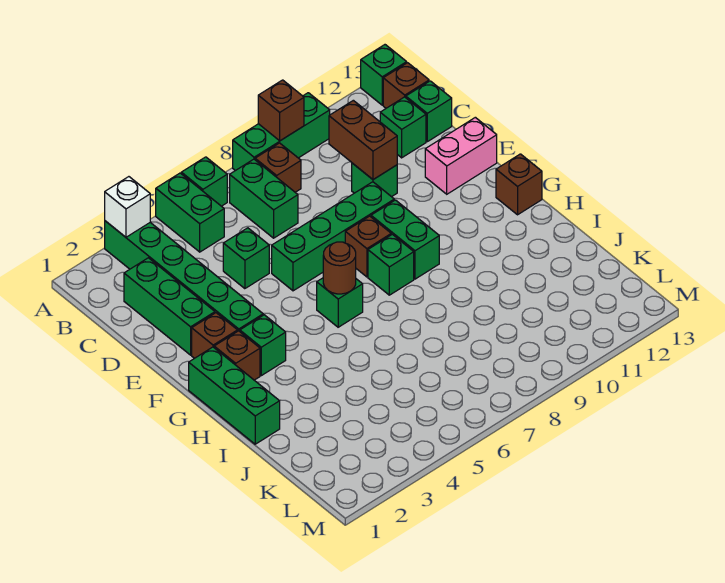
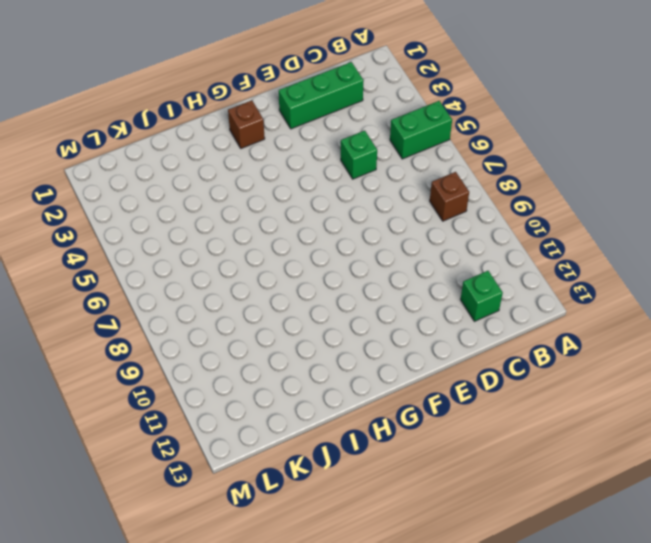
none -> green brick A3:F3 level 1
none -> green brick A6 level 1
none -> green brick A8:A10 level 1

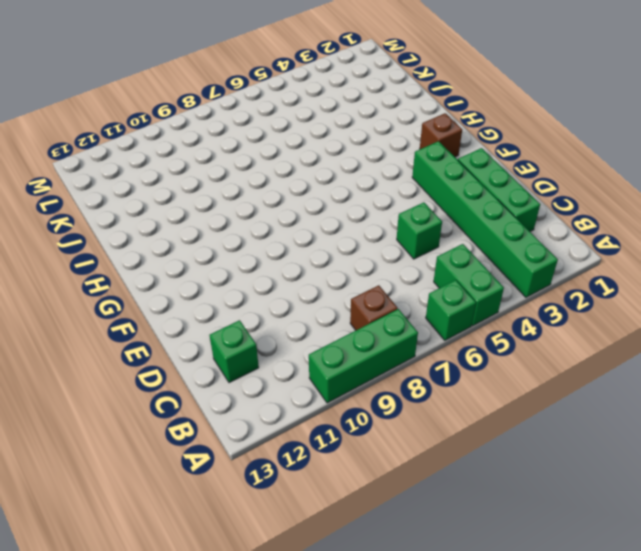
none -> green brick A13 level 1
none -> green brick B7:C7 level 1
none -> brown brick B13 level 1

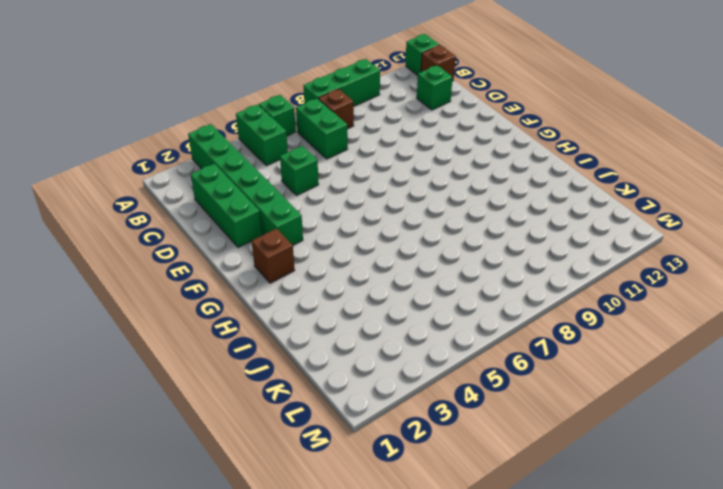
none -> green brick C13 level 1
none -> green brick D10 level 1
none -> green brick E6:E9 level 1

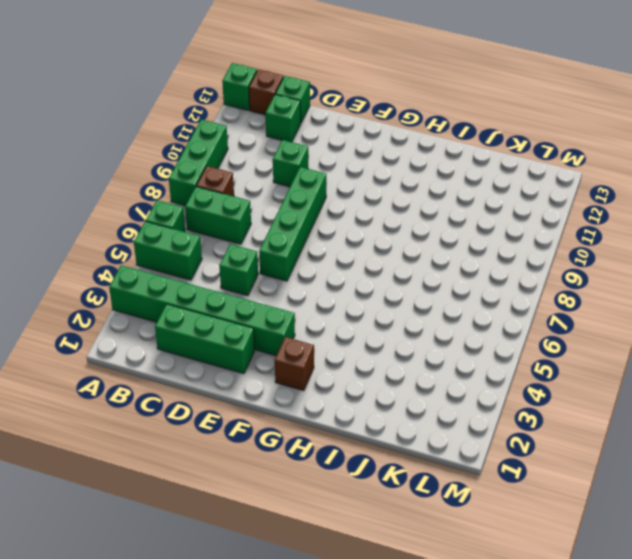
none -> pink brick E12:E13 level 1
none -> brown brick F2 level 1
none -> brown brick F8 level 1

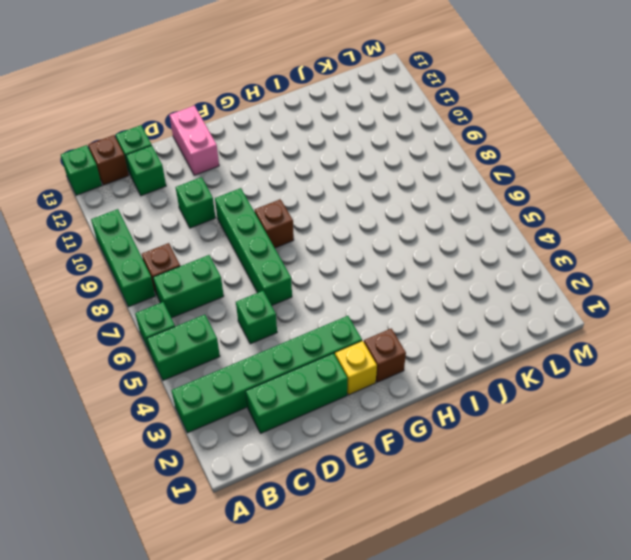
yellow brick F2 level 1 -> brown brick F2 level 1
none -> green brick F9:G9 level 1
none -> green brick G1:I1 level 1
none -> green brick G3 level 1

